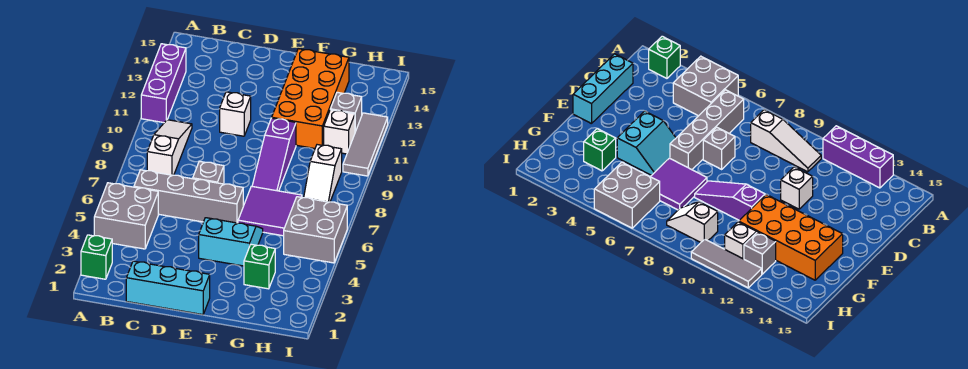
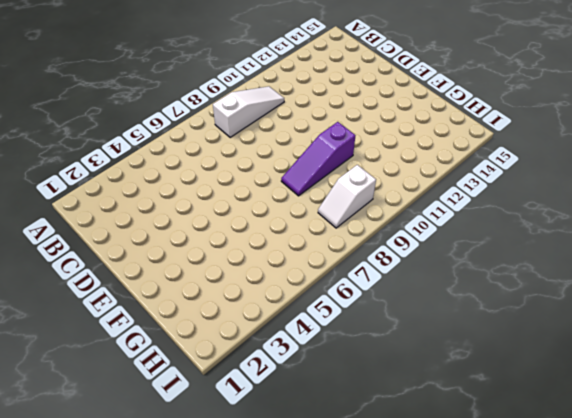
none -> green brick A2 level 1
none -> grey brick A4:B5 level 1
none -> purple brick A11:A13 level 1

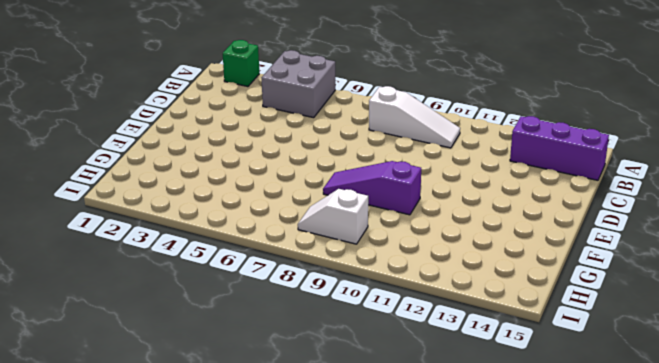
purple brick B13:B15 level 1 -> purple brick A11:A13 level 1
none -> grey brick B6:E6 level 1
none -> cyan brick C1:E1 level 1
none -> grey brick D7 level 1

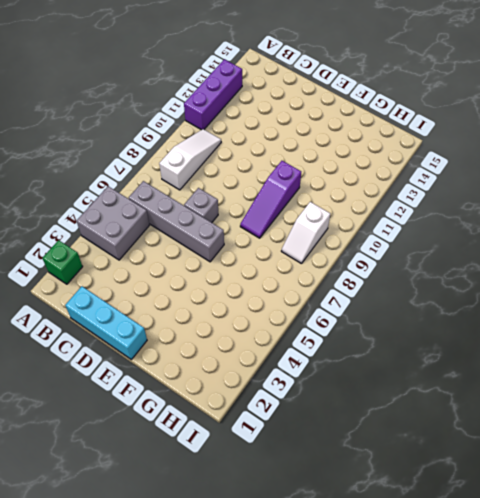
none -> white brick D11 level 1
none -> cyan slope E4:F5 level 1 top 4
none -> purple tile F6:G7 level 1

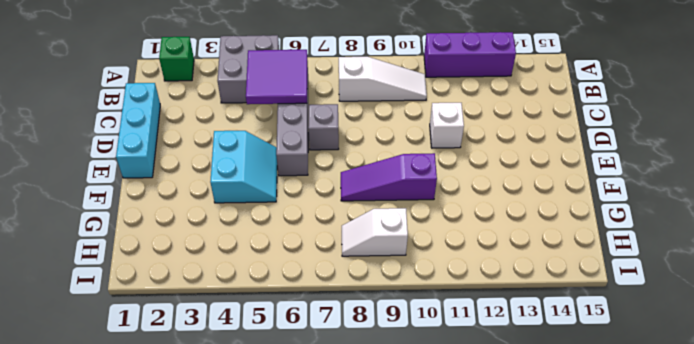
purple tile B5:C6 level 2 -> purple tile F6:G7 level 1
none -> orange brick F11:G14 level 1
none -> green brick G3 level 1
none -> grey brick H5:I6 level 1

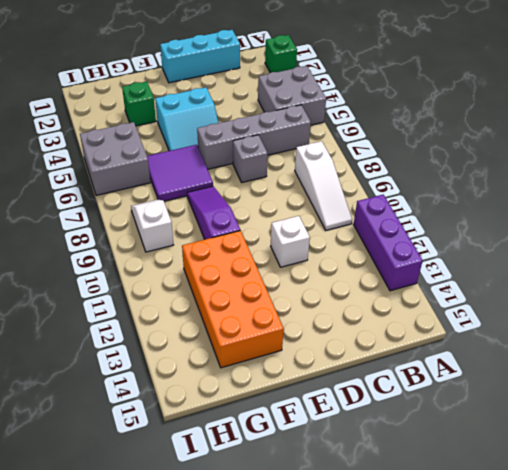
none -> white brick H11 level 1
none -> grey brick H12 level 1
none -> grey tile I10:I12 level 1

